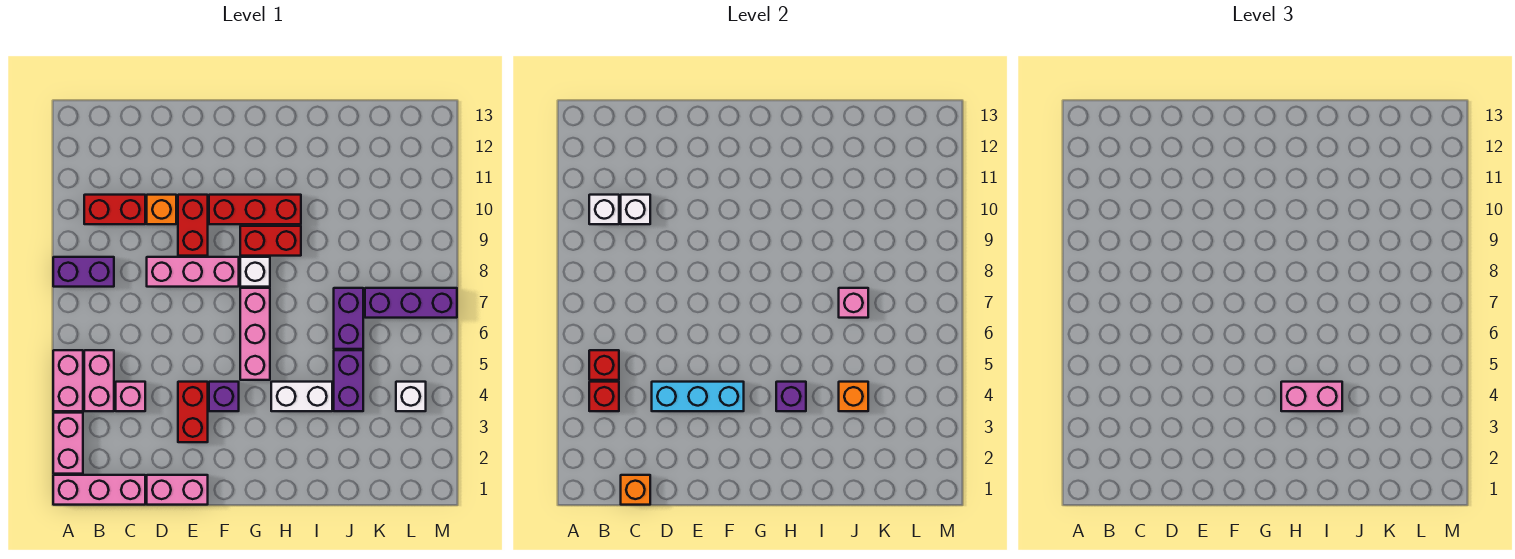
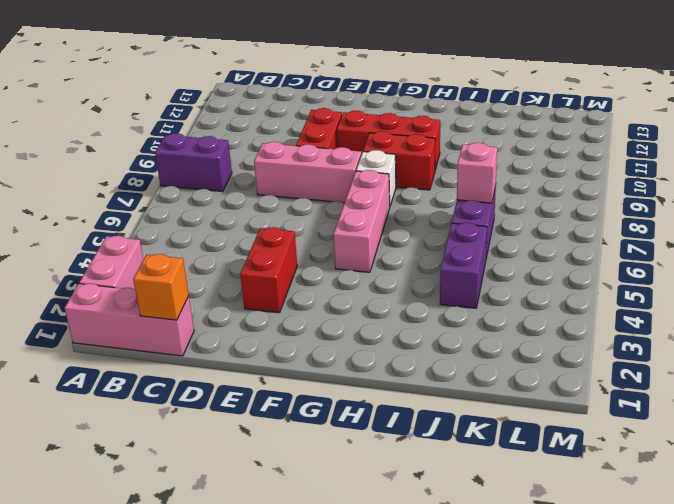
none -> pink brick A4:A5 level 1
none -> pink brick B4:B5 level 1
none -> red brick B10:C10 level 1
none -> pink brick C4 level 1

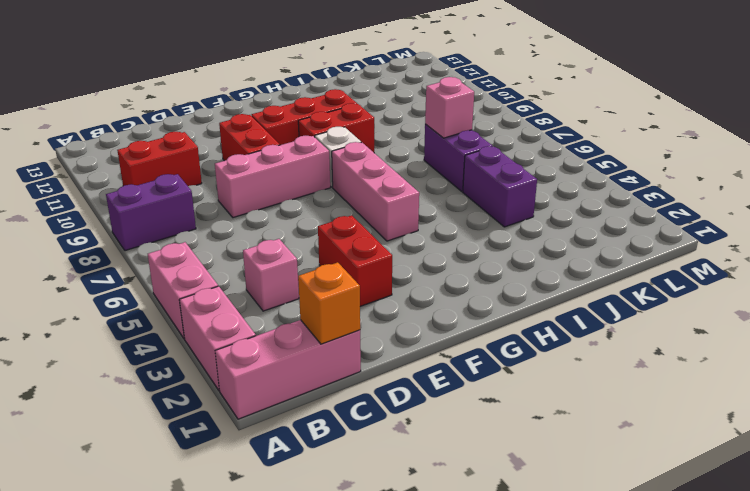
none -> pink brick B4:B5 level 1
none -> pink brick D1:E1 level 1
none -> orange brick D10 level 1
none -> purple brick F4 level 1

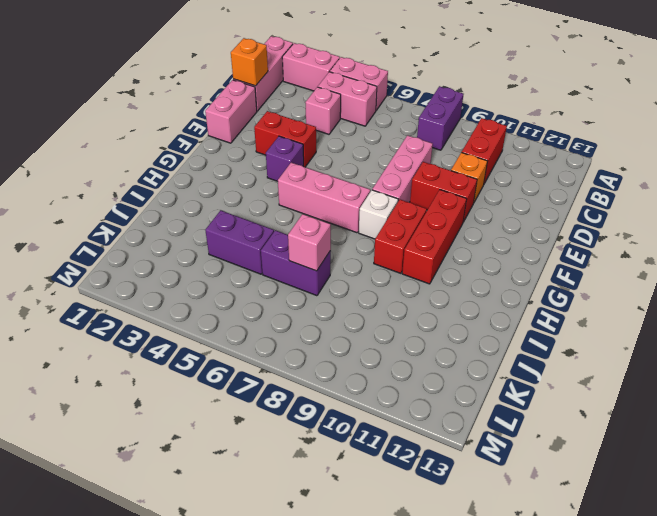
none -> white brick H4:I4 level 1
none -> purple brick K7:M7 level 1
none -> white brick L4 level 1
none -> red brick B4 level 2

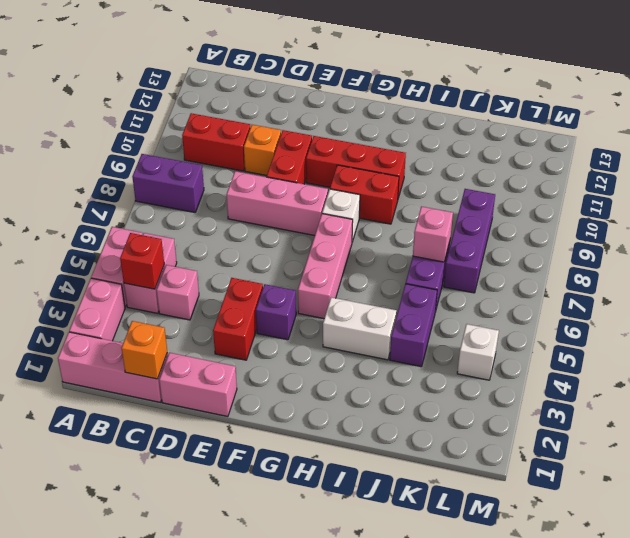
purple brick K7:K9 level 1 -> purple brick K7:M7 level 1
none -> red brick B5 level 2
none -> white brick B10 level 2
none -> white brick C10 level 2
none -> cyan brick D4:F4 level 2

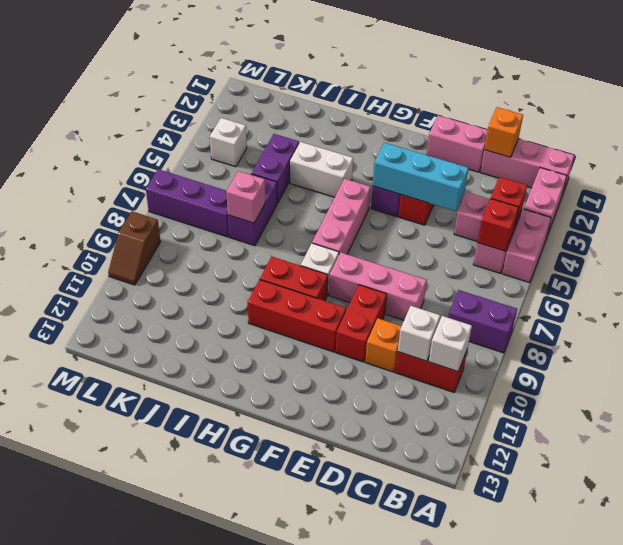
brown slope M9:M10 level 1 top 9 -> none
none -> purple brick H4 level 2
none -> orange brick J4 level 2
none -> pink brick H4:I4 level 3

